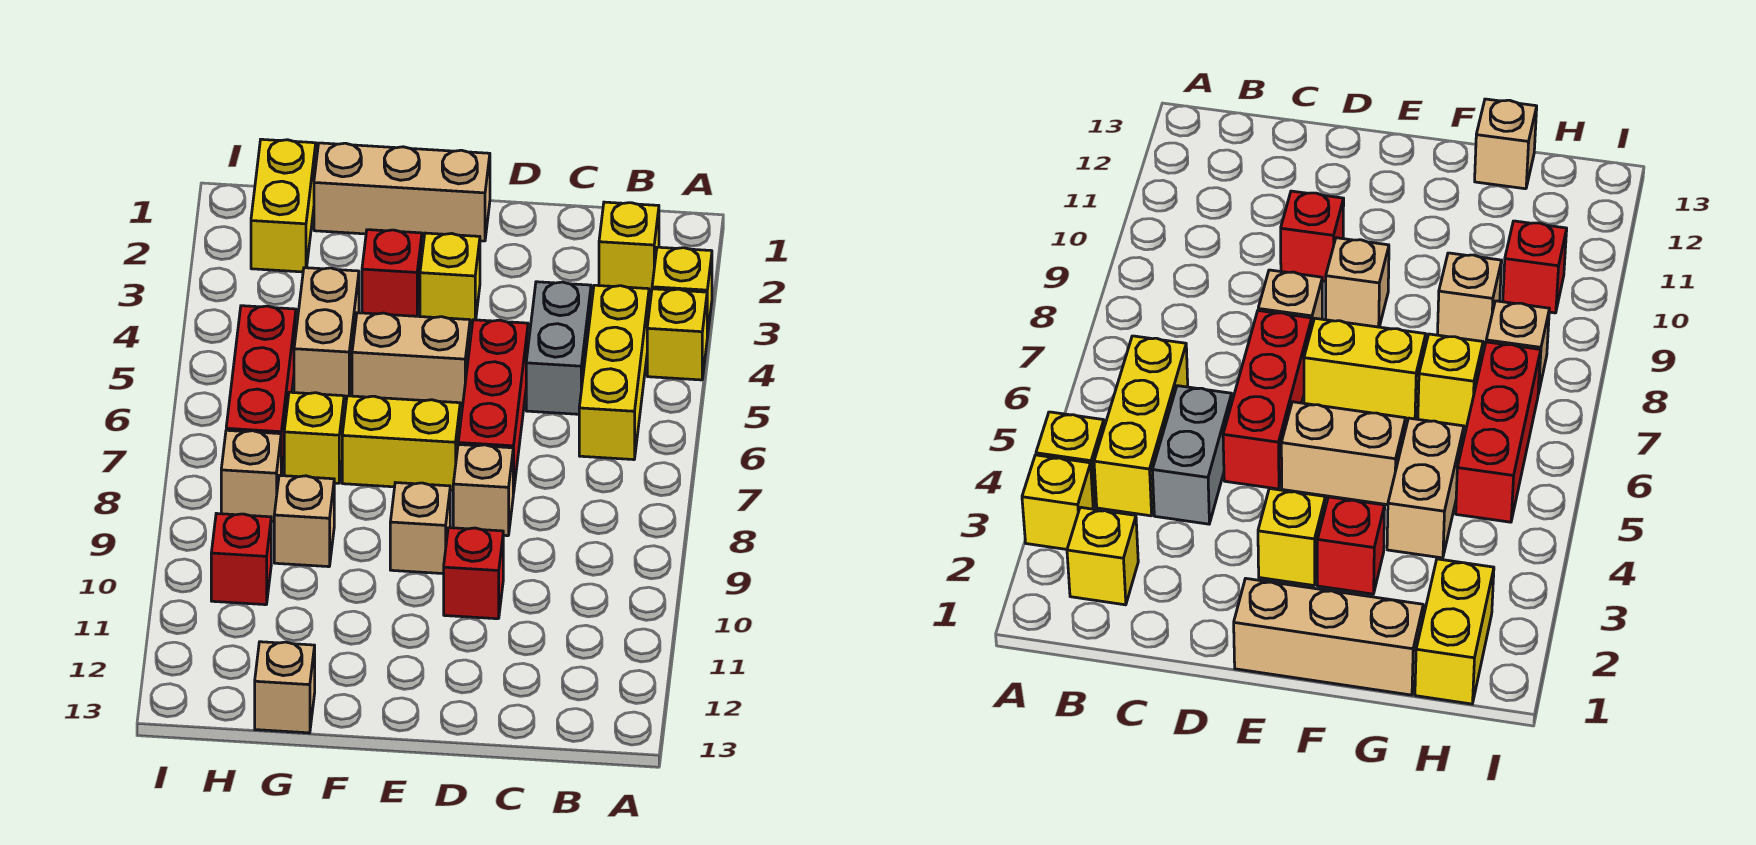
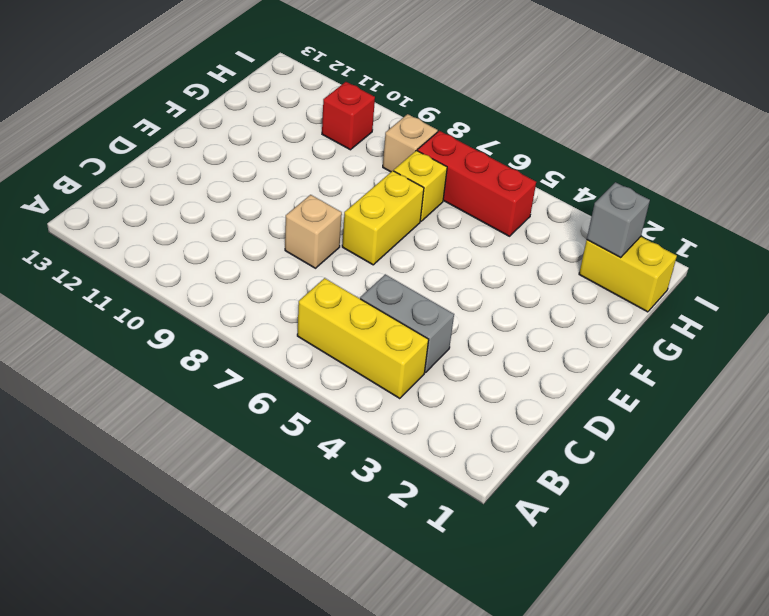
grey brick H2 level 2 -> none
none -> yellow brick A3 level 1
none -> yellow brick A4 level 1
none -> yellow brick B2 level 1

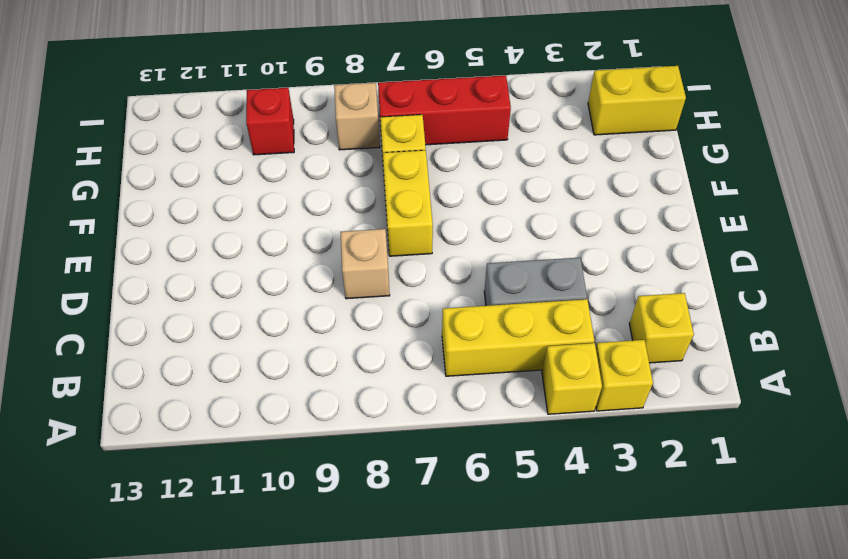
none -> red brick D5:D7 level 1
none -> red brick D10 level 1
none -> tan brick E1:G1 level 1

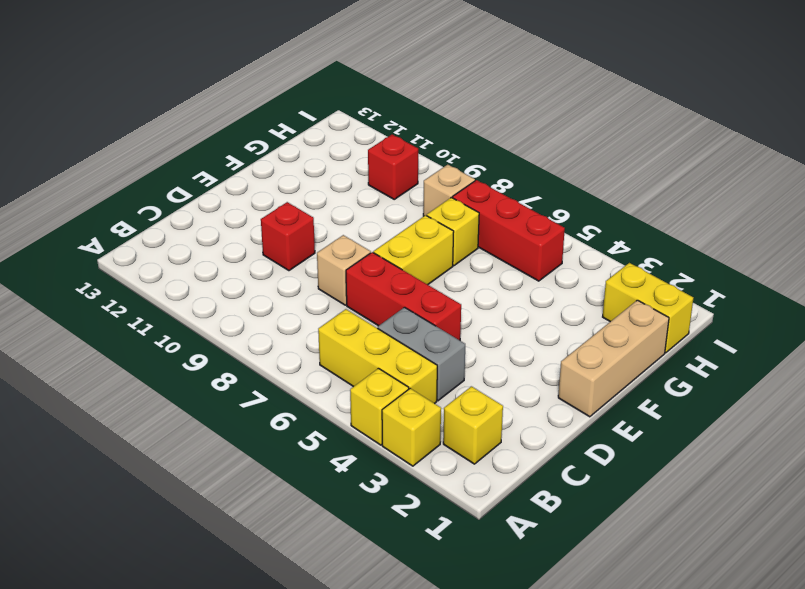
none -> yellow brick E3 level 1
none -> tan brick E5:F5 level 1
none -> tan brick E9 level 1

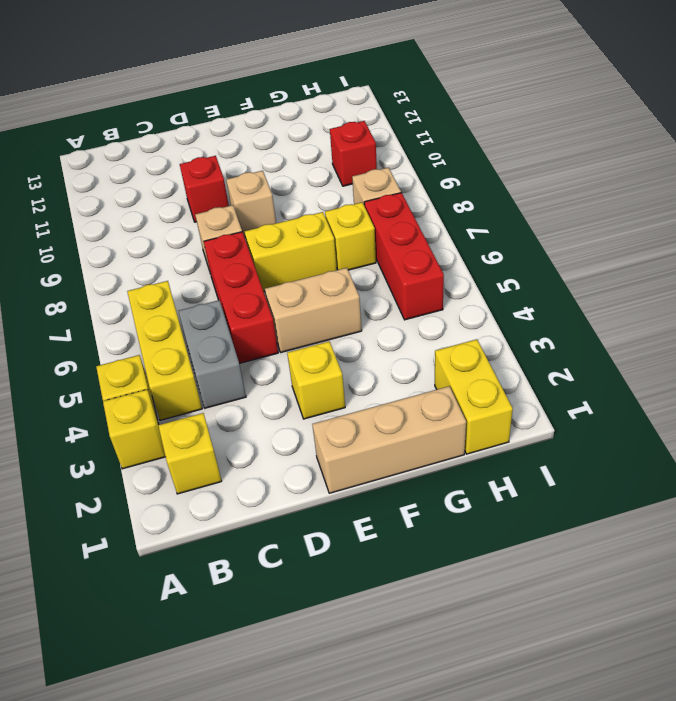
none -> red brick F3 level 1
none -> tan brick G4:G5 level 1
none -> tan brick G9 level 1

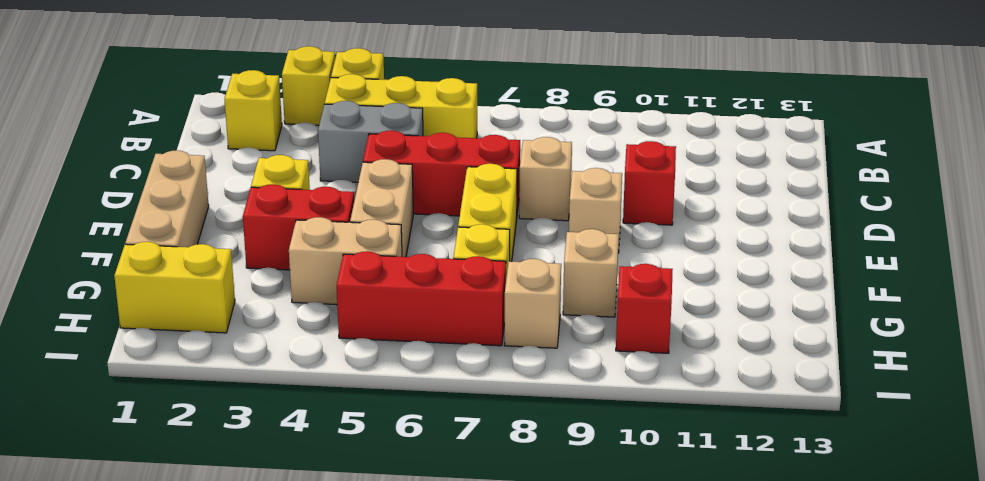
red brick F3:F4 level 1 -> red brick F3 level 1
none -> tan brick G13 level 1

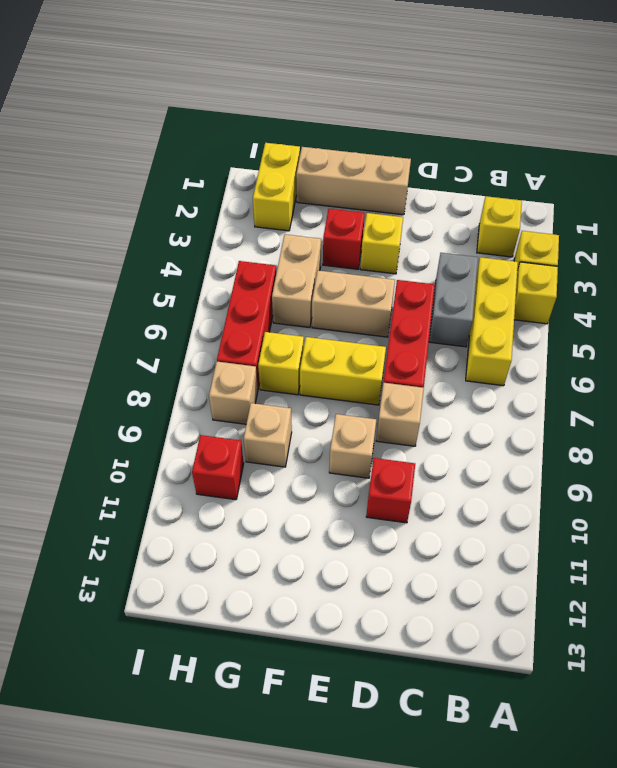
none -> tan brick G13 level 1

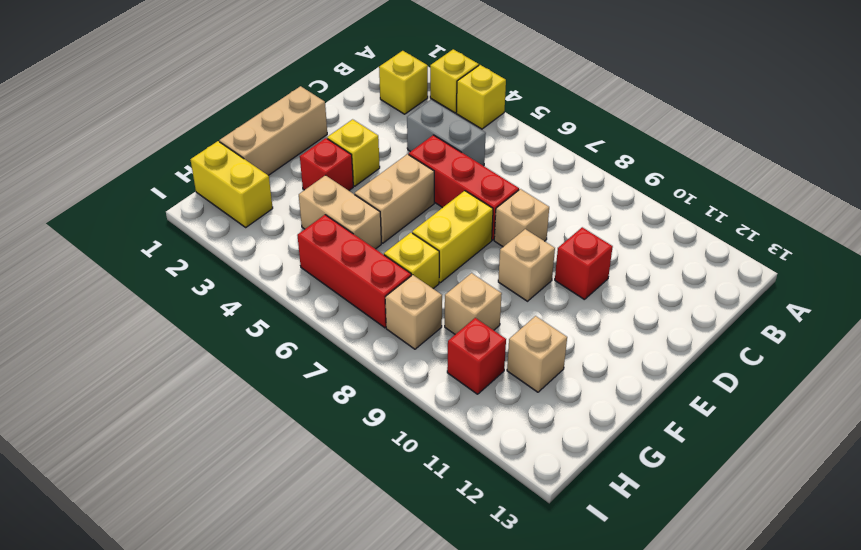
tan brick G11 level 1 -> tan brick G13 level 1
none -> yellow brick B4:B6 level 1

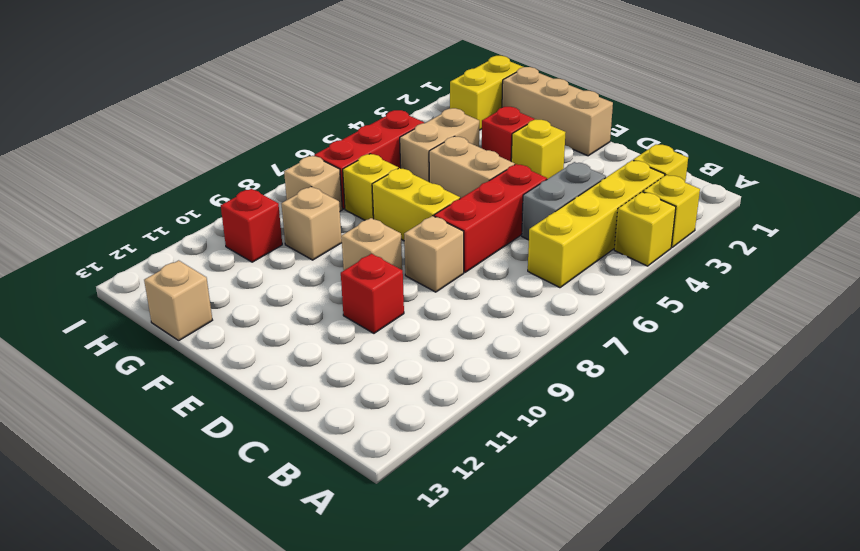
yellow brick B3:B6 level 1 -> yellow brick B4:B6 level 1

